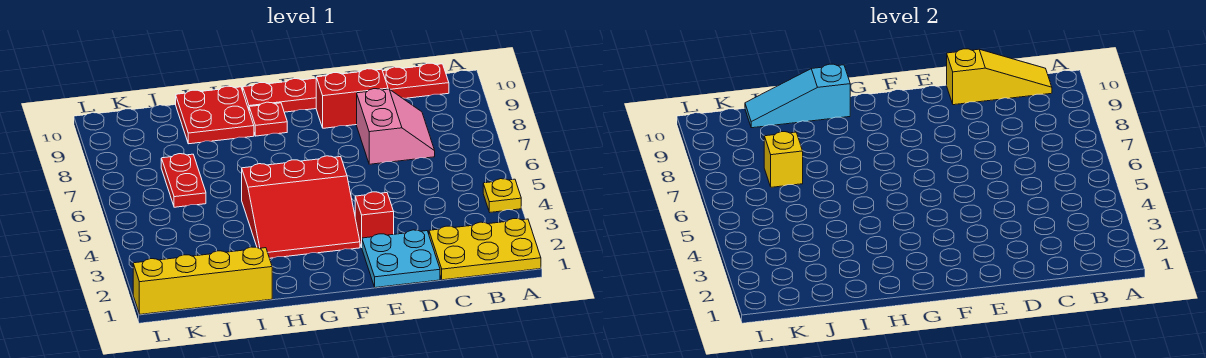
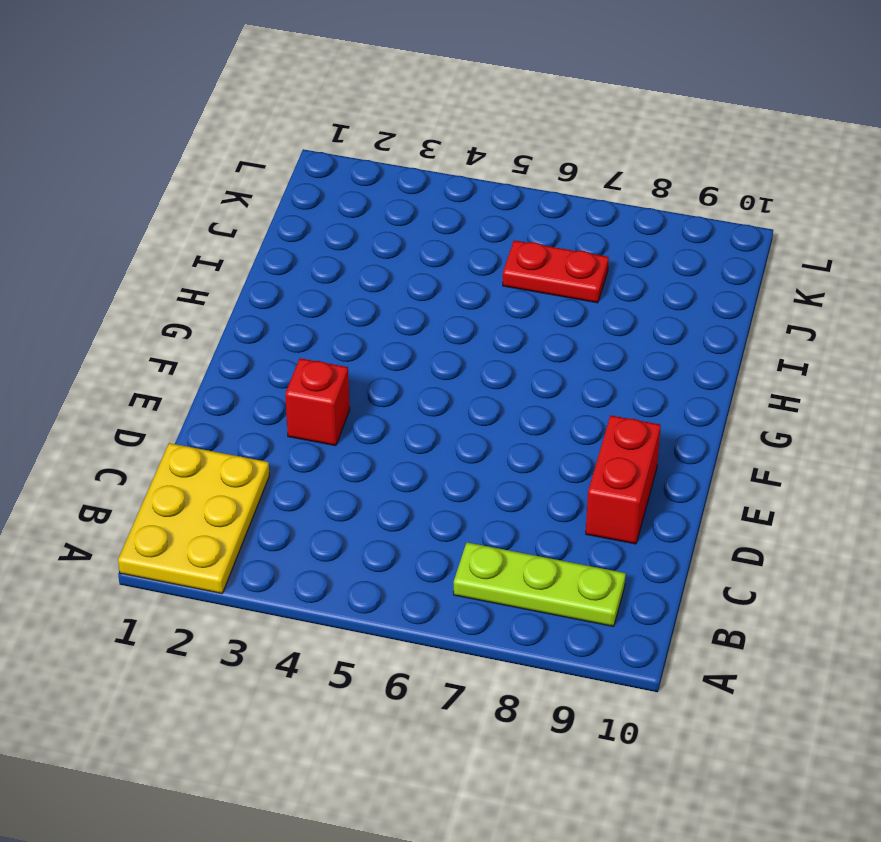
lime plate B7:B9 level 1 -> none
none -> yellow plate A4 level 1
none -> red plate B10:G10 level 1
none -> pink slope C7:D8 level 1 top D

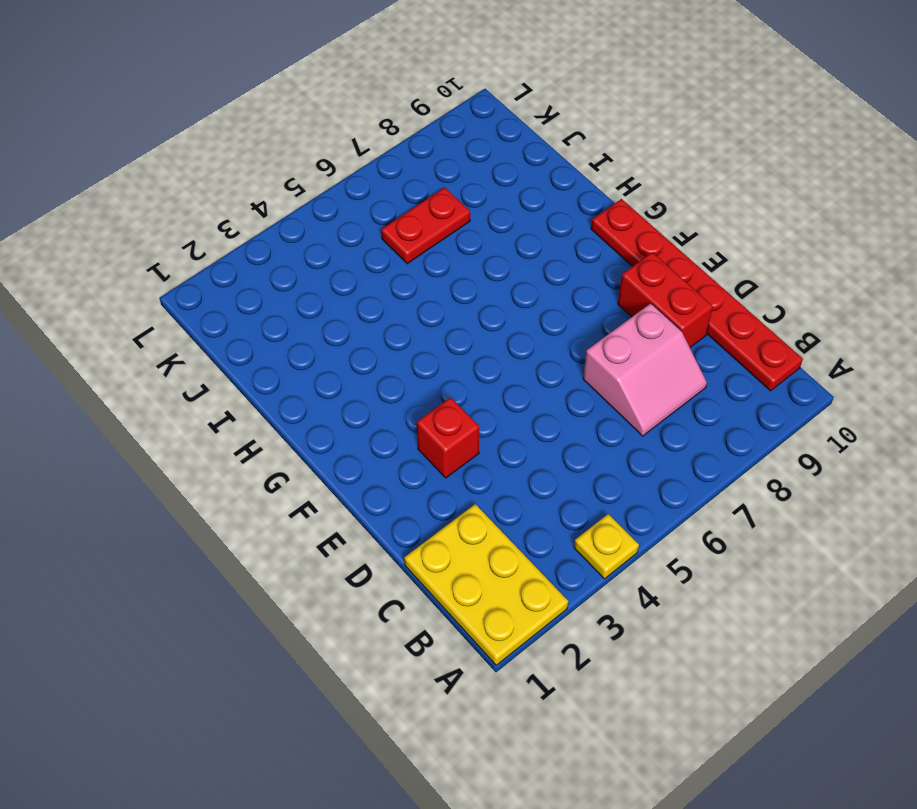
none -> cyan plate D1:E2 level 1
none -> red slope F3:H5 level 1 top 5
none -> red plate G9 level 1

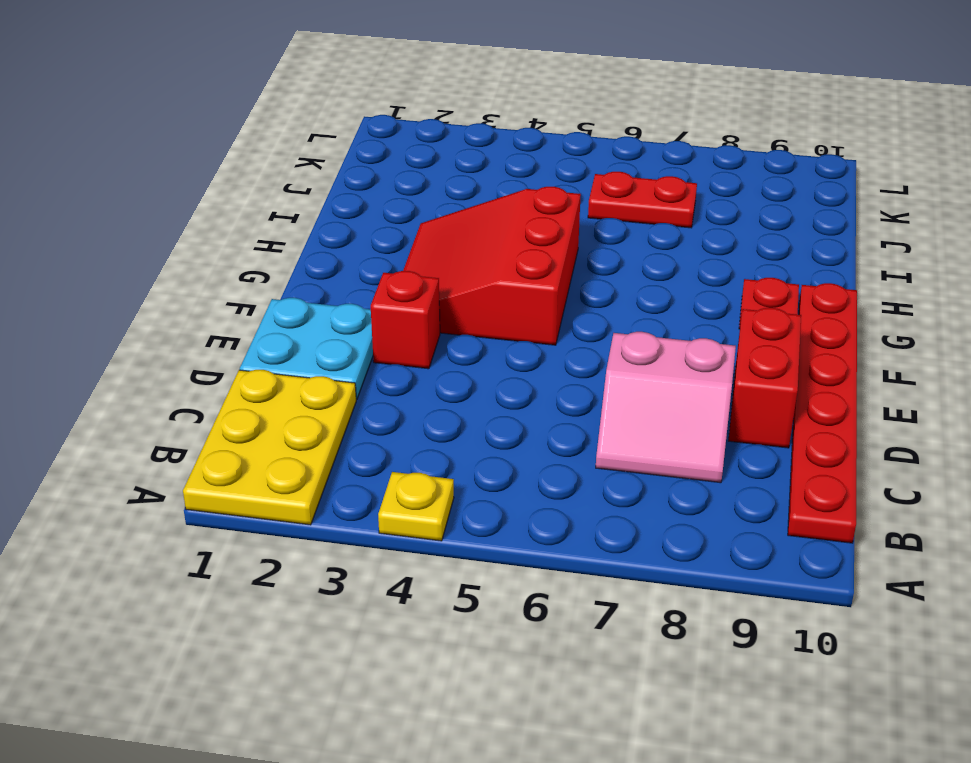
none -> red plate H9:I10 level 1
none -> yellow brick I1:L1 level 1
none -> yellow slope B10:D10 level 2 top D

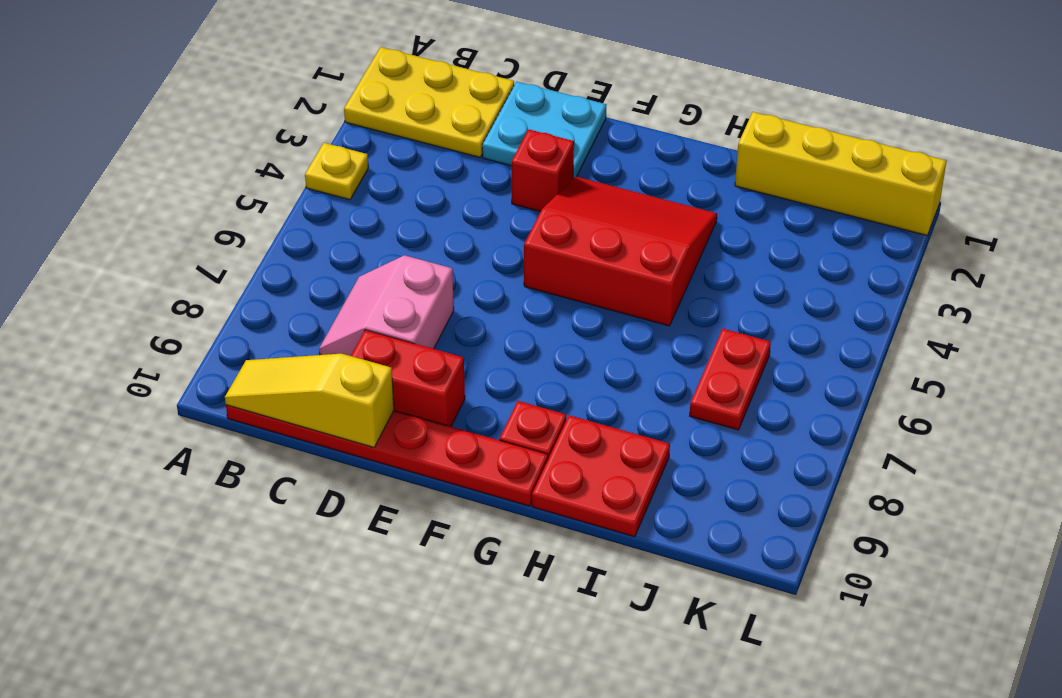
none -> cyan slope H10:J10 level 2 top H
none -> yellow brick J7 level 2

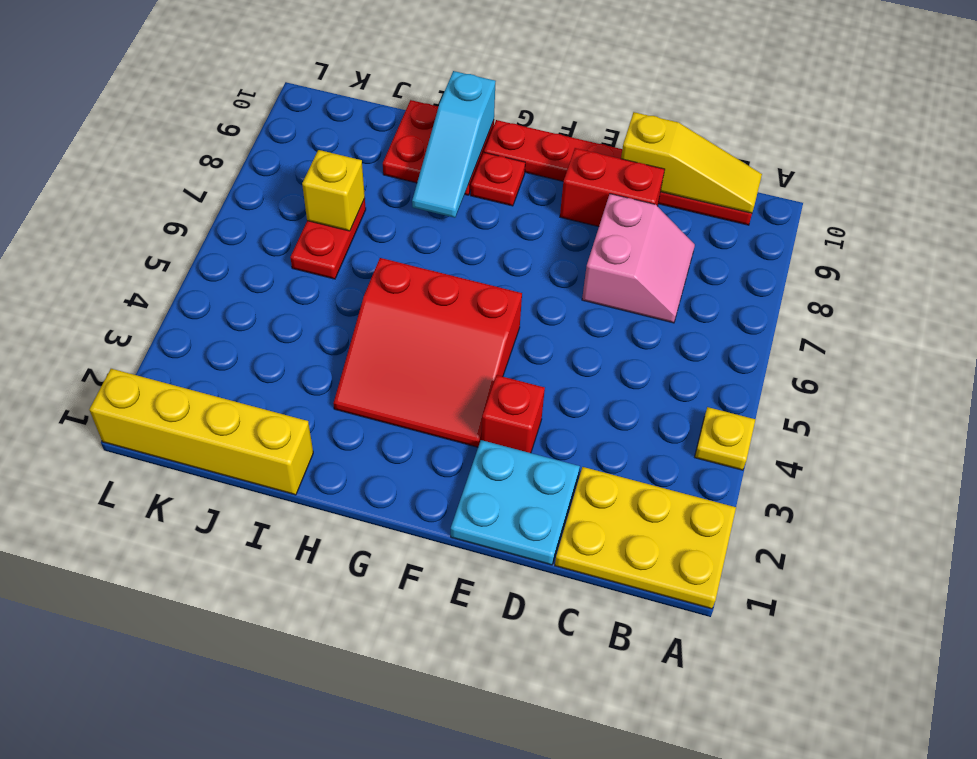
cyan slope H8:H10 level 2 top 10 -> cyan slope H10:J10 level 2 top H

